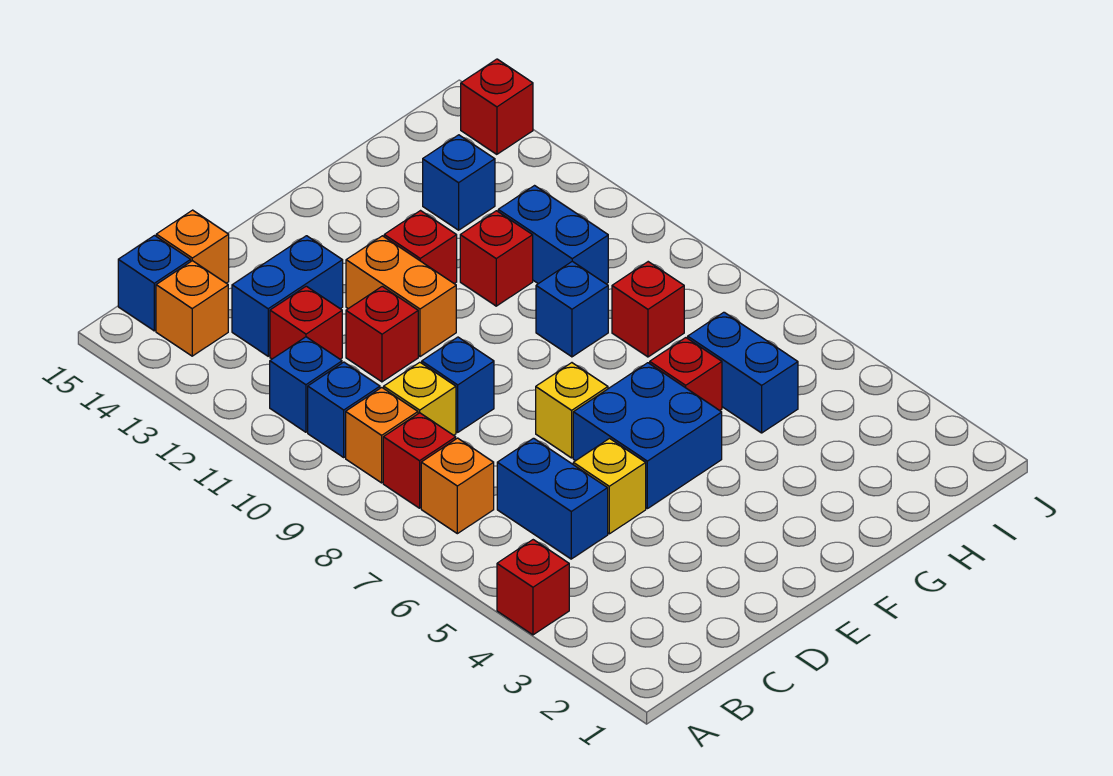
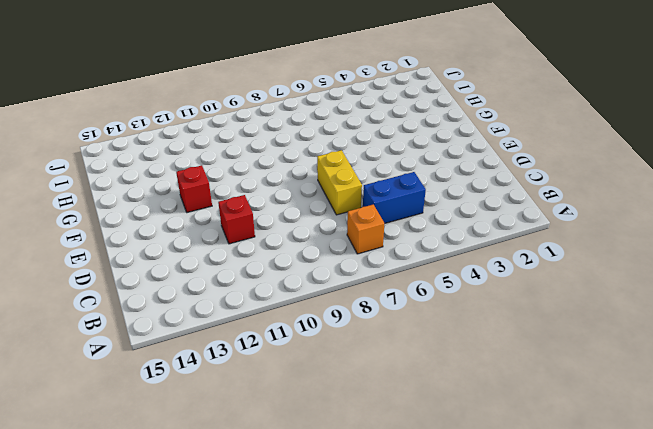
yellow brick D7:E7 level 1 -> yellow brick E7 level 1
none -> red brick A4 level 1
none -> red brick B8 level 1
none -> orange brick B9 level 1

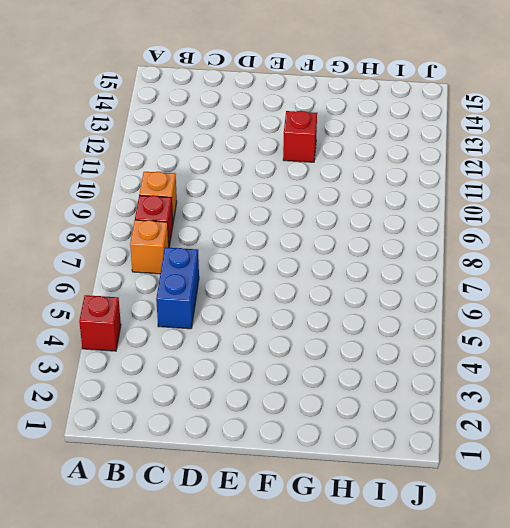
none -> blue brick B10 level 1
none -> blue brick B11 level 1
none -> orange brick B14 level 1

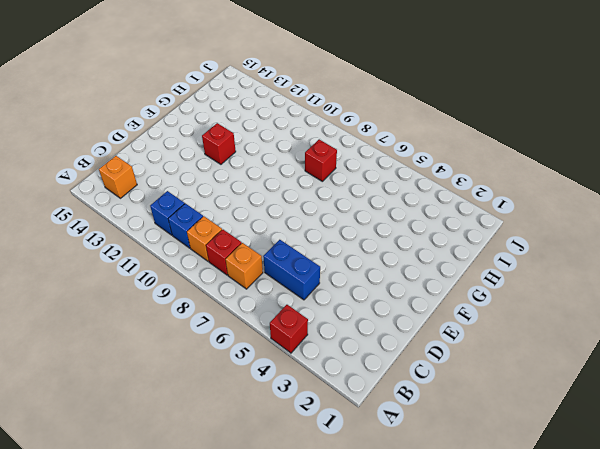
none -> blue brick B15 level 1
none -> yellow brick C9 level 1
none -> red brick C12 level 1

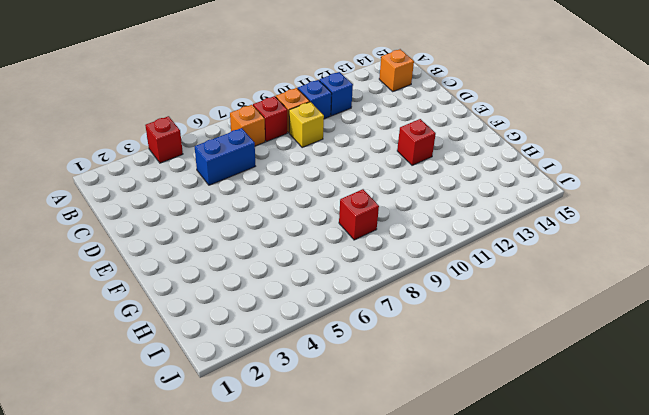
none -> blue brick B15 level 1
none -> red brick C12 level 1
none -> blue brick C13:D13 level 1

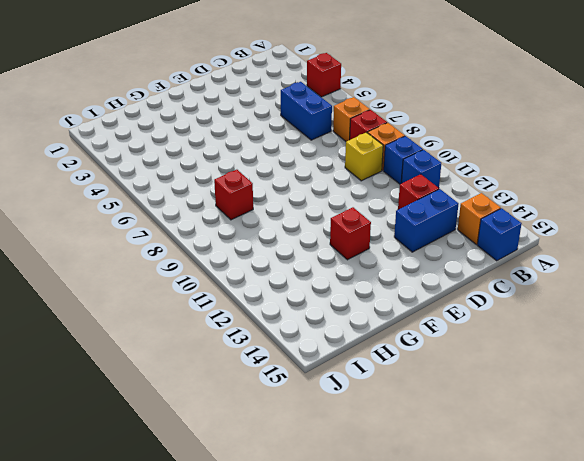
none -> orange brick C15 level 1
none -> yellow brick D5 level 1
none -> blue brick D9 level 1

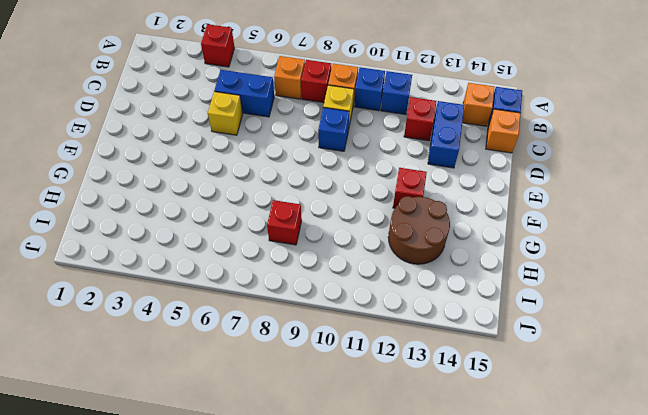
brown round brick G12:H13 level 1 -> blue brick H13 level 1
none -> red brick D11 level 1
none -> blue brick E5:F6 level 1
none -> yellow brick E7 level 1

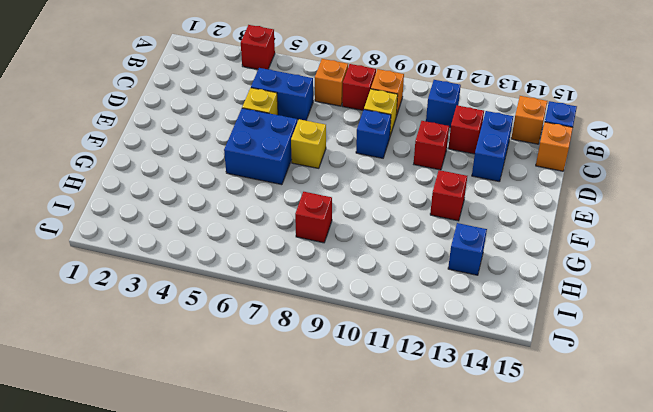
none -> blue brick B10 level 1
none -> orange brick E11:E12 level 1
none -> red brick G6 level 1

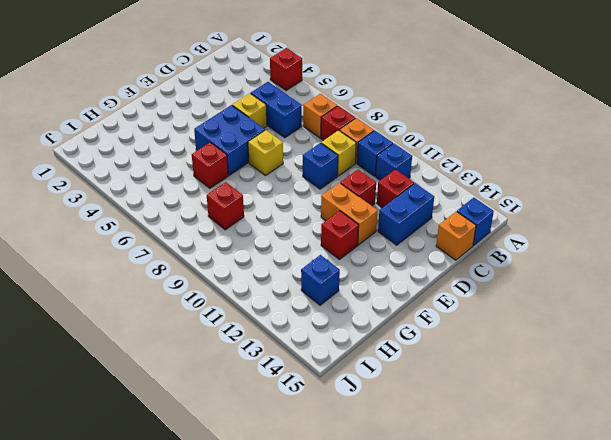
none -> orange brick B14 level 1
none -> blue brick G9 level 1
none -> red brick G11 level 1

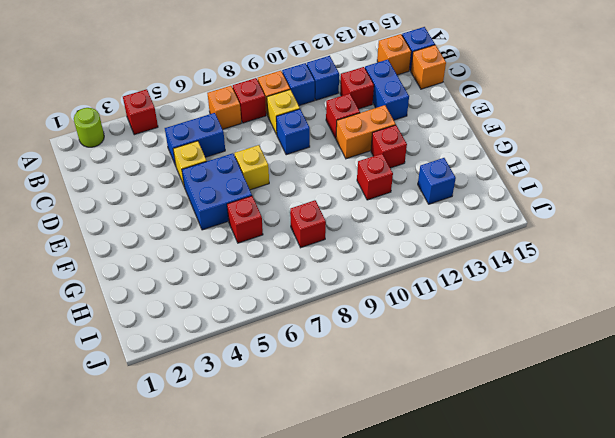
lime round brick A2 level 1 -> none
none -> blue brick G9 level 1
none -> blue brick H5:H6 level 1
none -> blue brick H10:H11 level 1

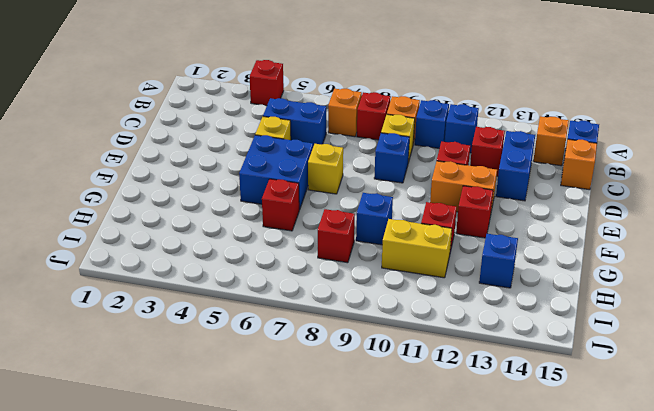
yellow brick H10:H11 level 1 -> blue brick H10:H11 level 1
none -> blue brick H5:H6 level 1
none -> red brick J14 level 1

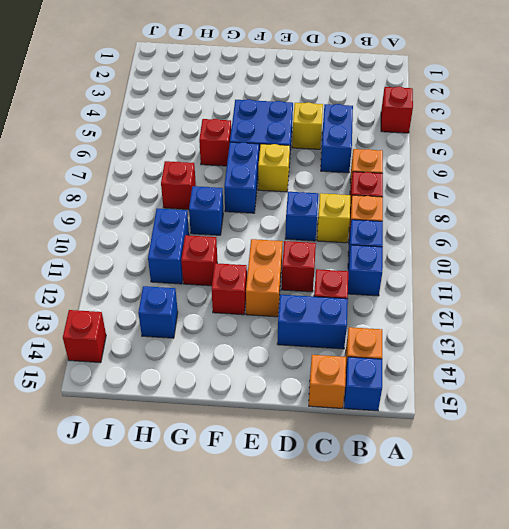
blue brick F7:F8 level 1 -> blue brick H5:H6 level 1

